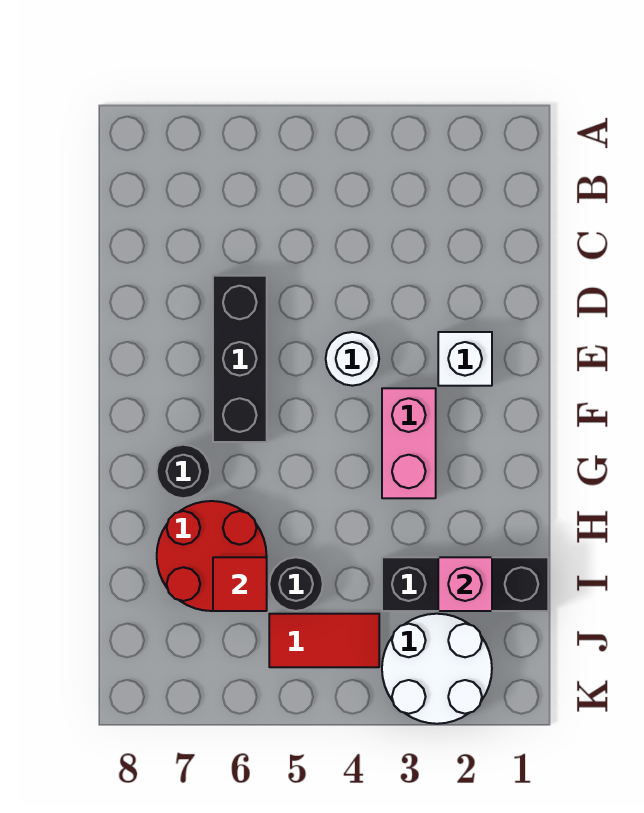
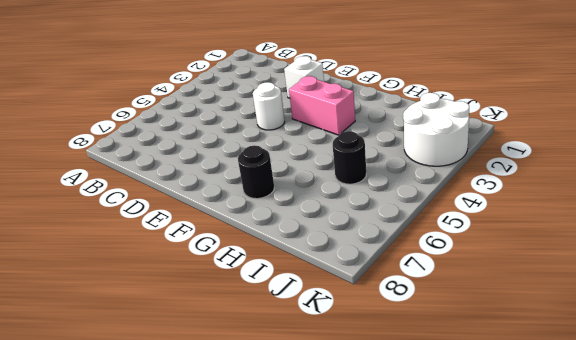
none -> black brick D6:F6 level 1
none -> red round brick H6:I7 level 1
none -> black brick I1:I3 level 1

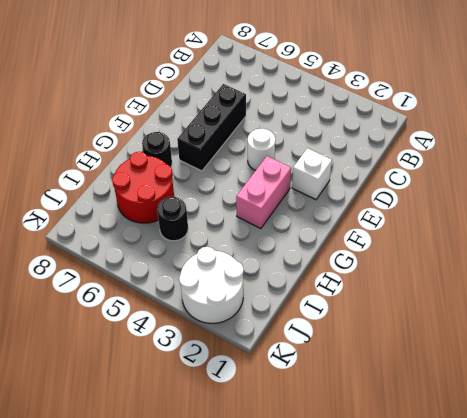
none -> black brick I1:I3 level 1
none -> red tile J4:J5 level 1
none -> pink brick I2 level 2

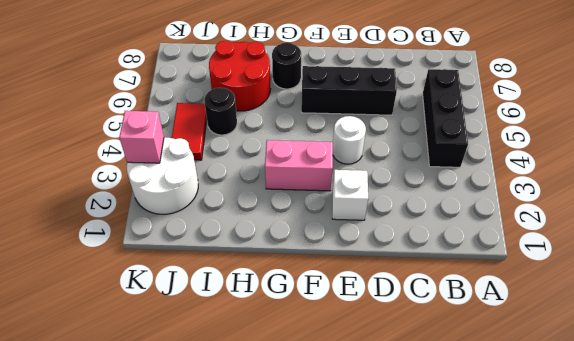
black brick B4:B6 level 1 -> black brick I1:I3 level 1
pink brick K3 level 2 -> pink brick I2 level 2
none -> red tile I6 level 2

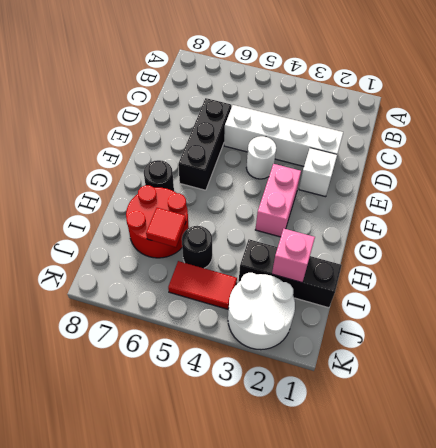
white brick D2:D5 level 1 -> none

